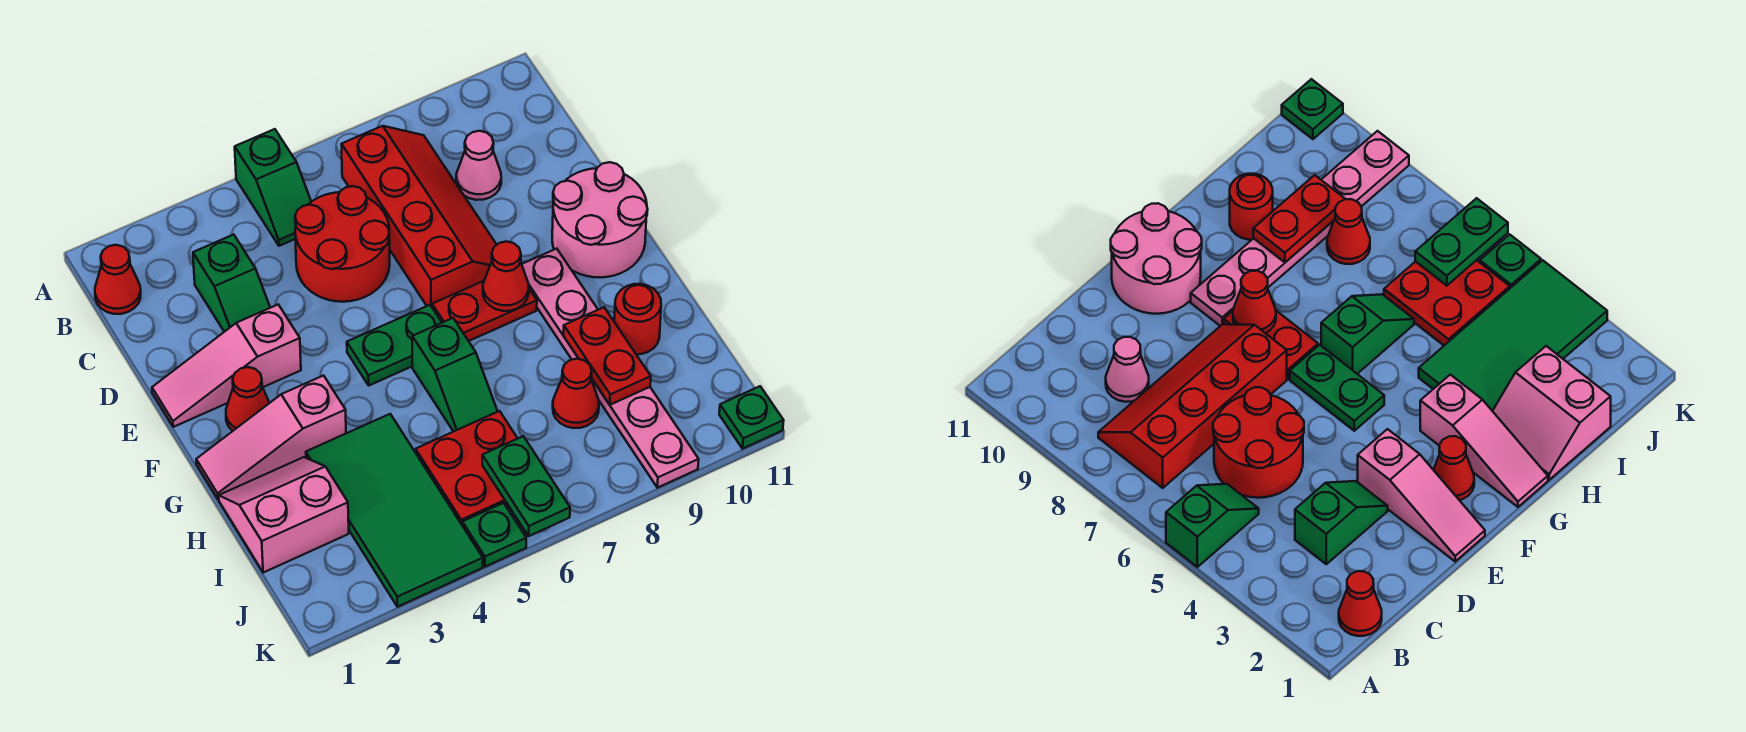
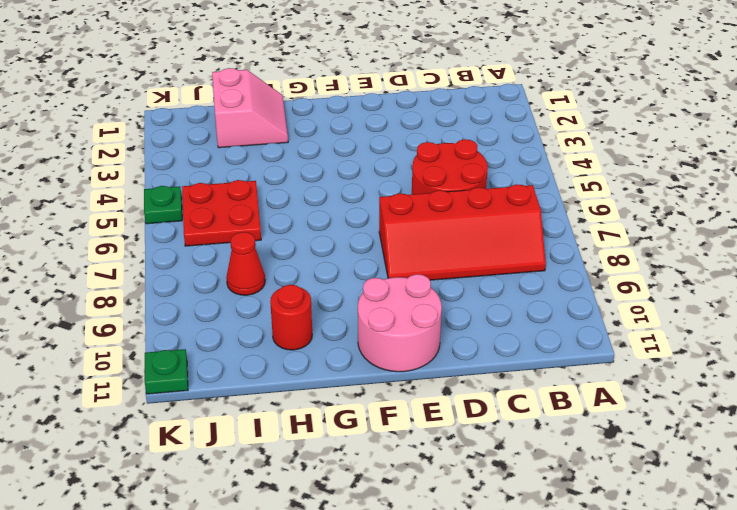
none -> green slope A5:B5 level 1 top A
none -> red cone B1 level 1
none -> green slope C3:D3 level 1 top C

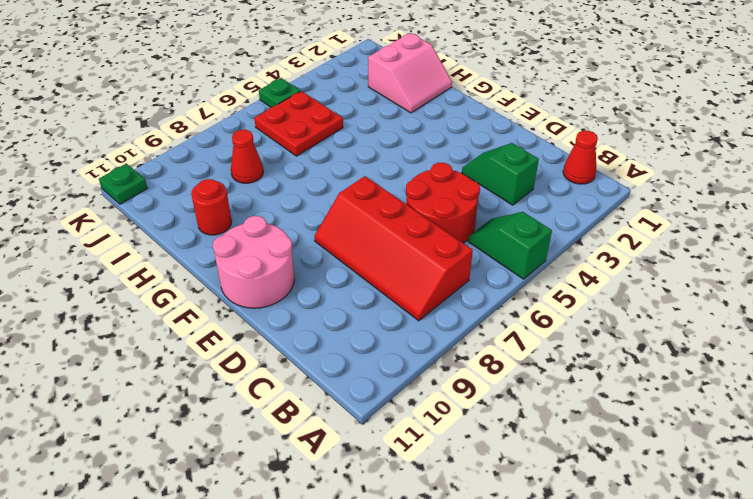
none -> pink cone C9 level 1
none -> pink slope E1:E3 level 1 top 3
none -> red cone F2 level 1

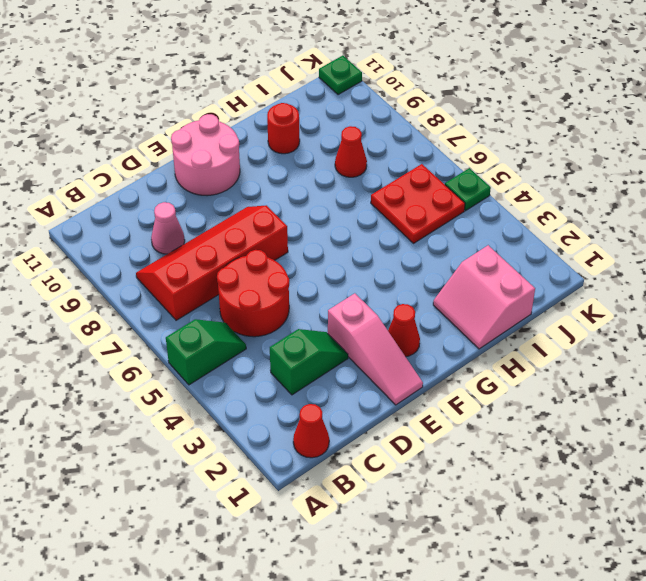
none -> green plate F5:F6 level 1
none -> red plate F7:F8 level 1
none -> pink plate F9:K9 level 1

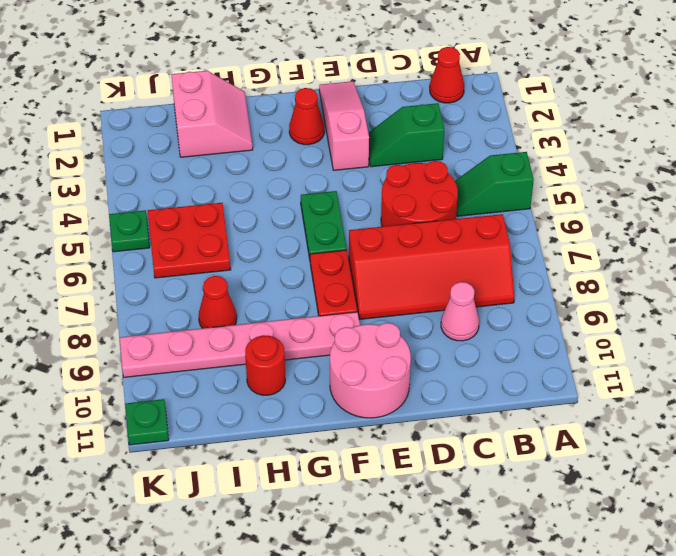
none -> pink slope G1:G3 level 1 top 3
none -> green slope G6:H6 level 1 top G
none -> green tile H3:K4 level 1

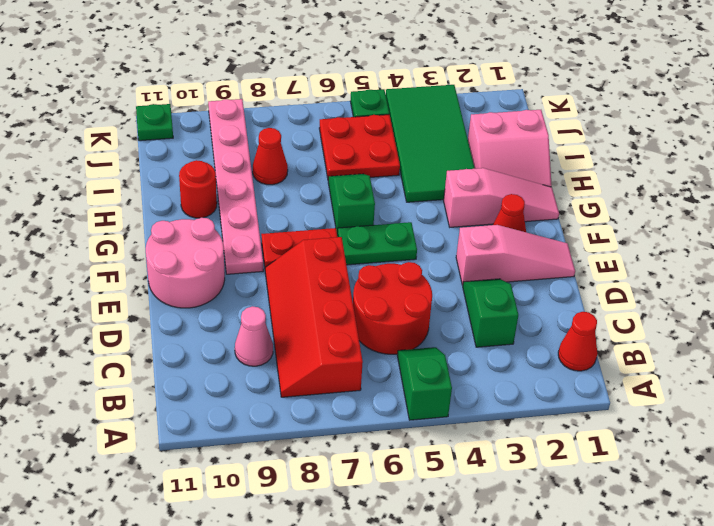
none -> red cone F8 level 2
none -> red plate H9:I9 level 2
none -> green plate J6:K6 level 2

